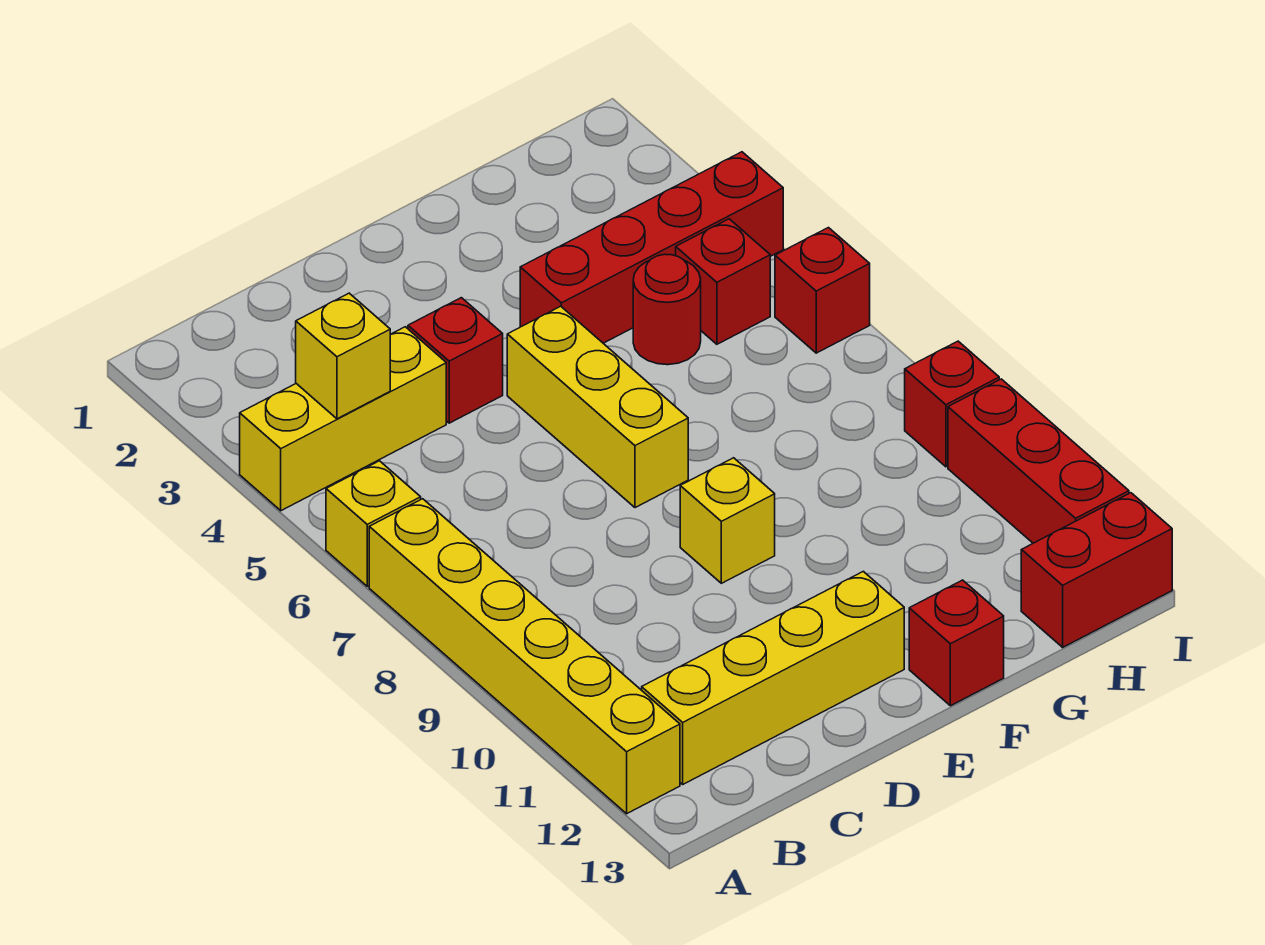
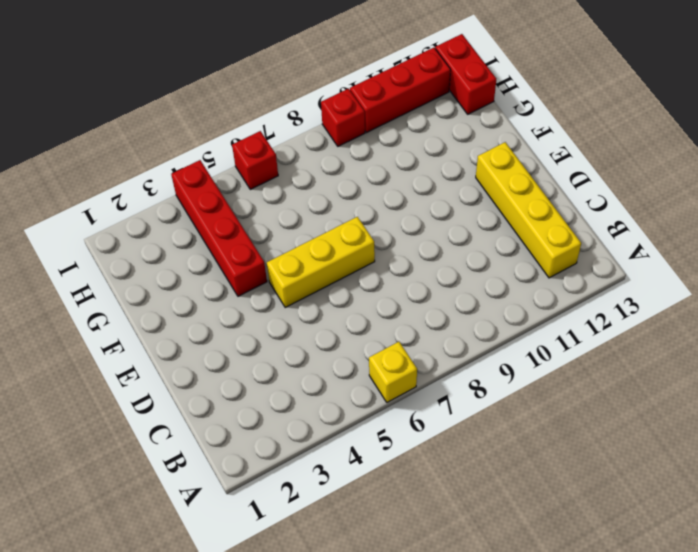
none -> yellow brick A4:C4 level 1
none -> yellow brick A7:A12 level 1
none -> red brick D4 level 1

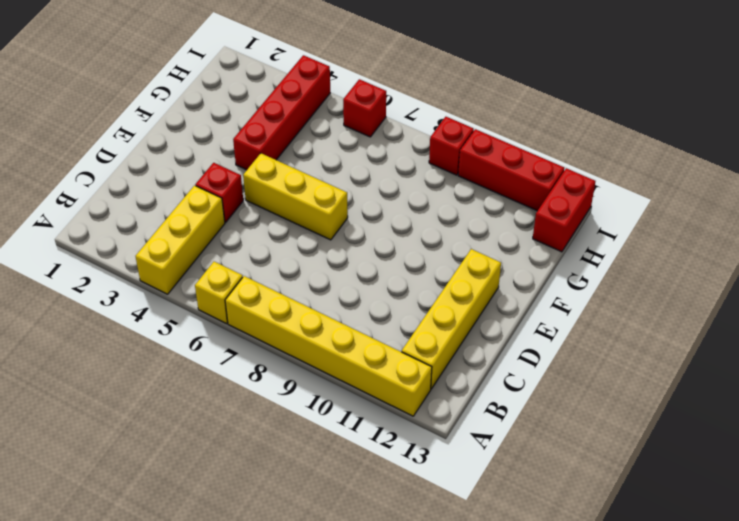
none -> yellow brick E9 level 1
none -> red brick F13 level 1
none -> red round brick G5 level 1

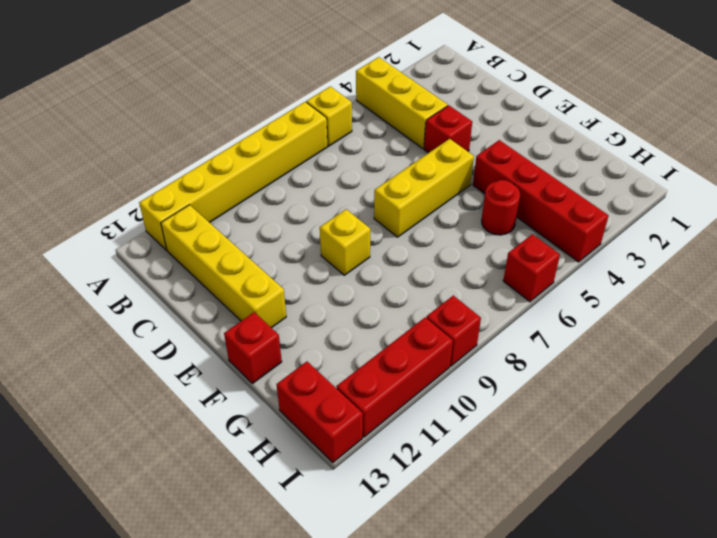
none -> red brick H5 level 1
none -> yellow brick B4 level 2

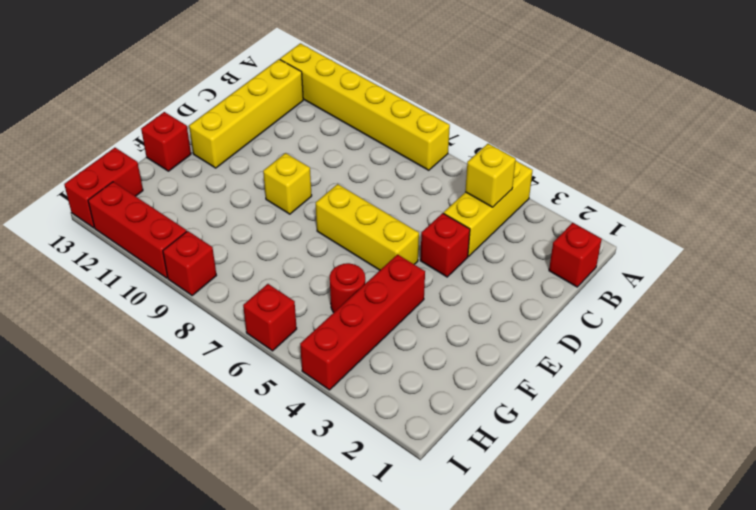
red brick B1 level 1 -> red brick H5 level 1
none -> yellow brick A6 level 1

